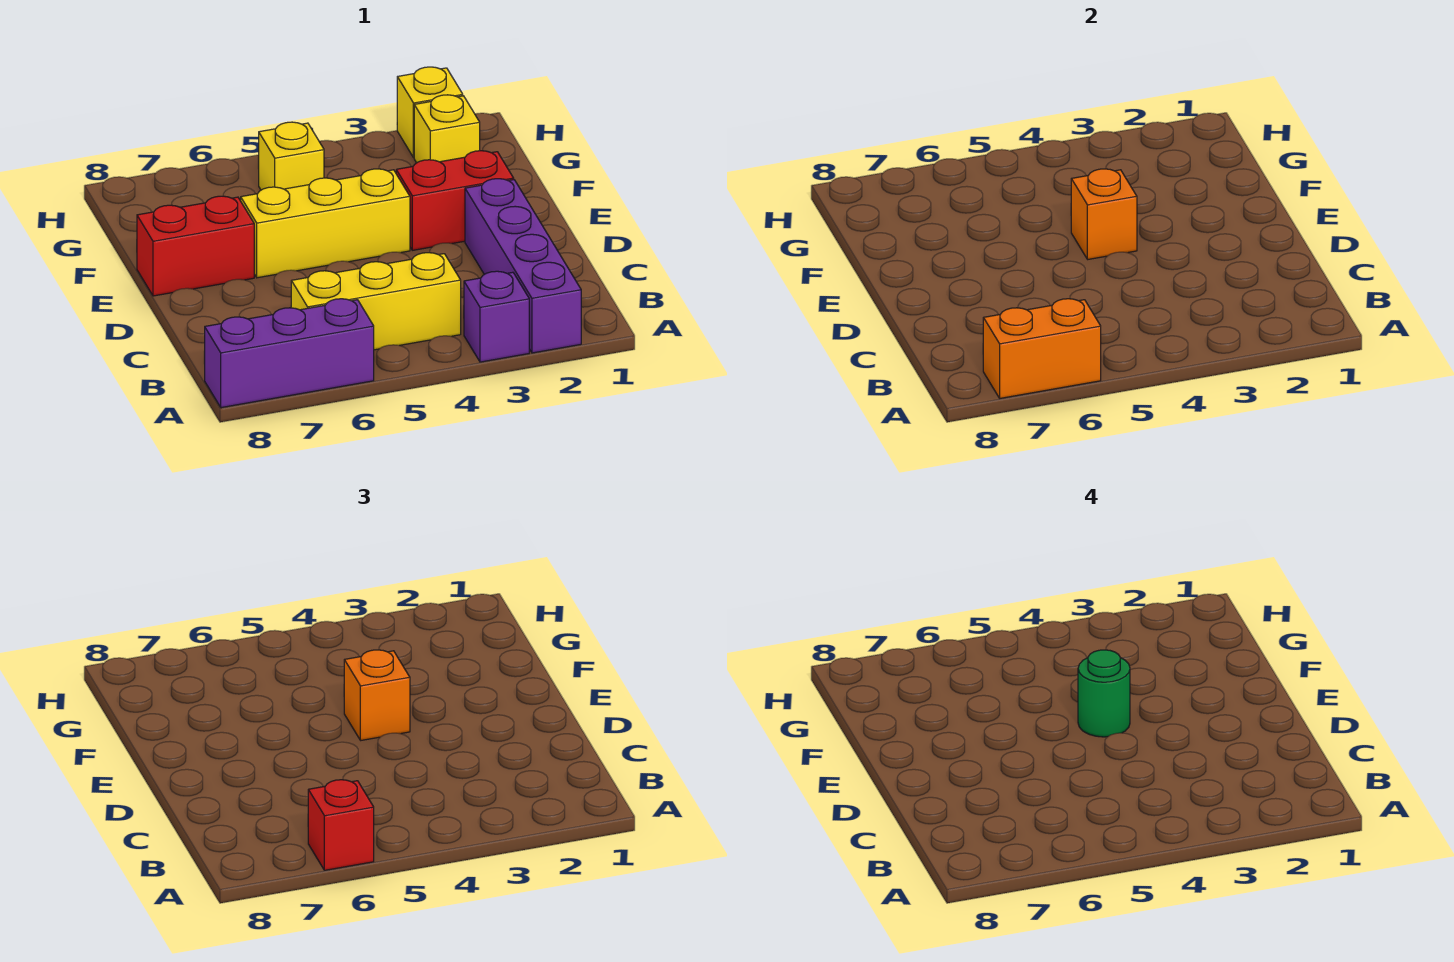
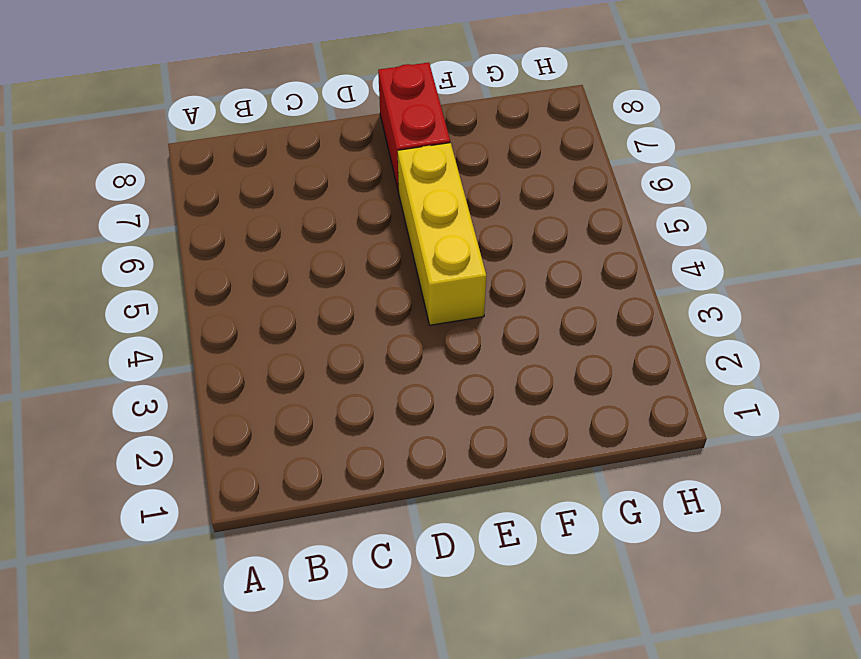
none -> purple brick A2:D2 level 1
none -> purple brick A3 level 1
none -> purple brick A6:A8 level 1

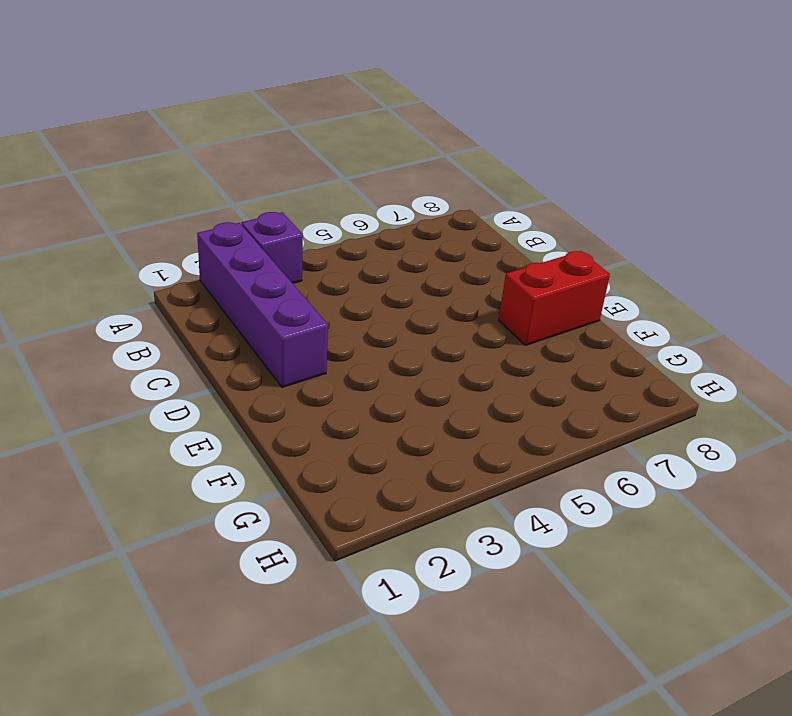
none -> purple brick A6:A8 level 1
none -> yellow brick B4:B6 level 1
none -> red brick E2:E3 level 1

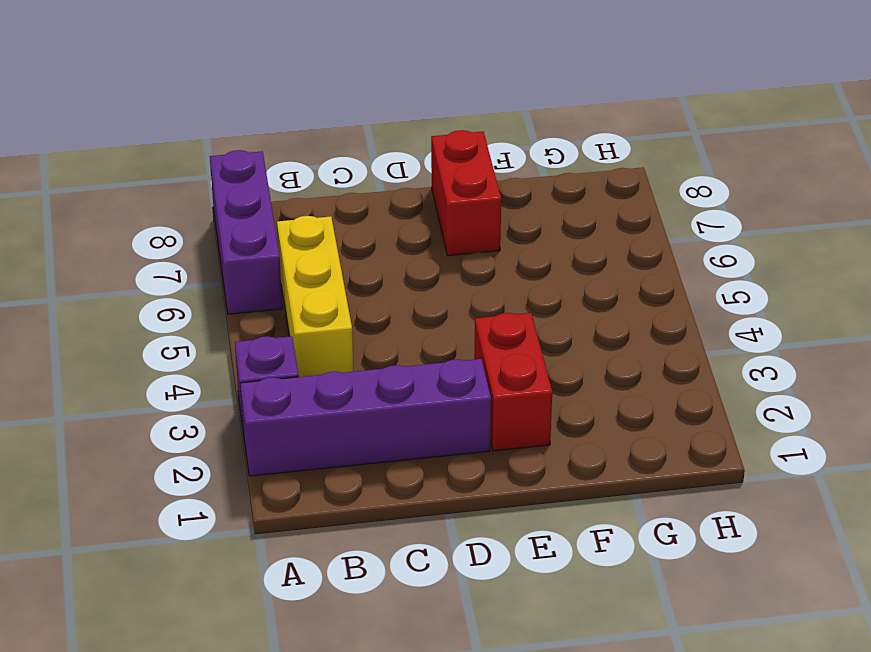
none -> yellow brick E4:E6 level 1
none -> yellow brick G2 level 1
none -> yellow brick G5 level 1

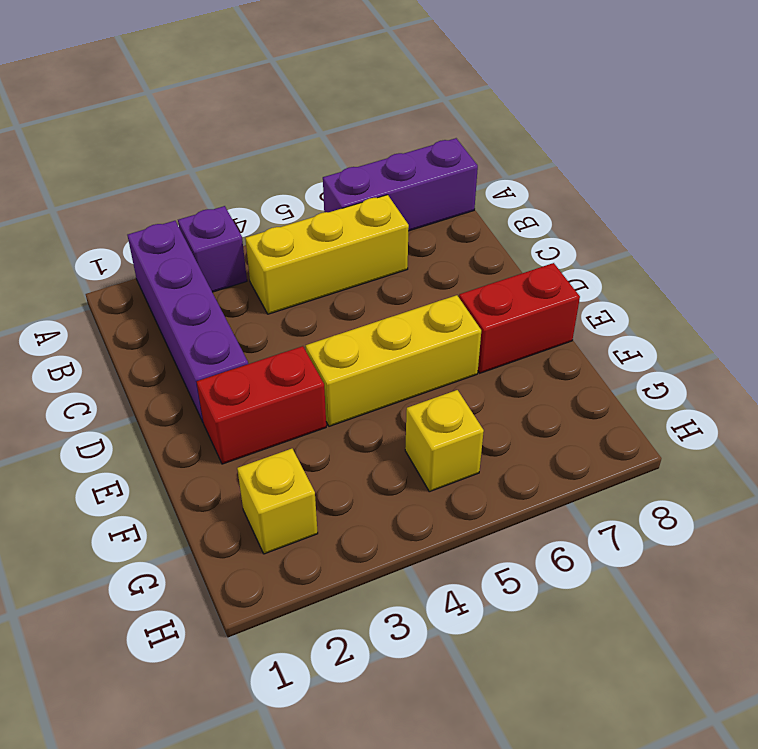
none -> yellow brick H2 level 1
none -> orange brick A6:A7 level 2
none -> orange brick E4 level 2

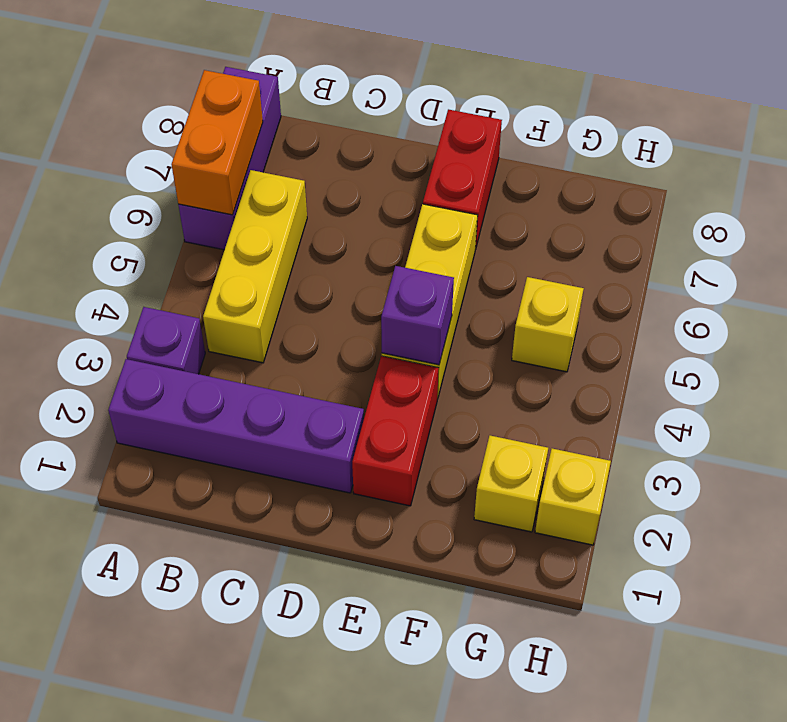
purple brick E4 level 2 -> orange brick E4 level 2
none -> red brick A6 level 3
none -> orange brick E4 level 3
none -> green round brick E4 level 4

